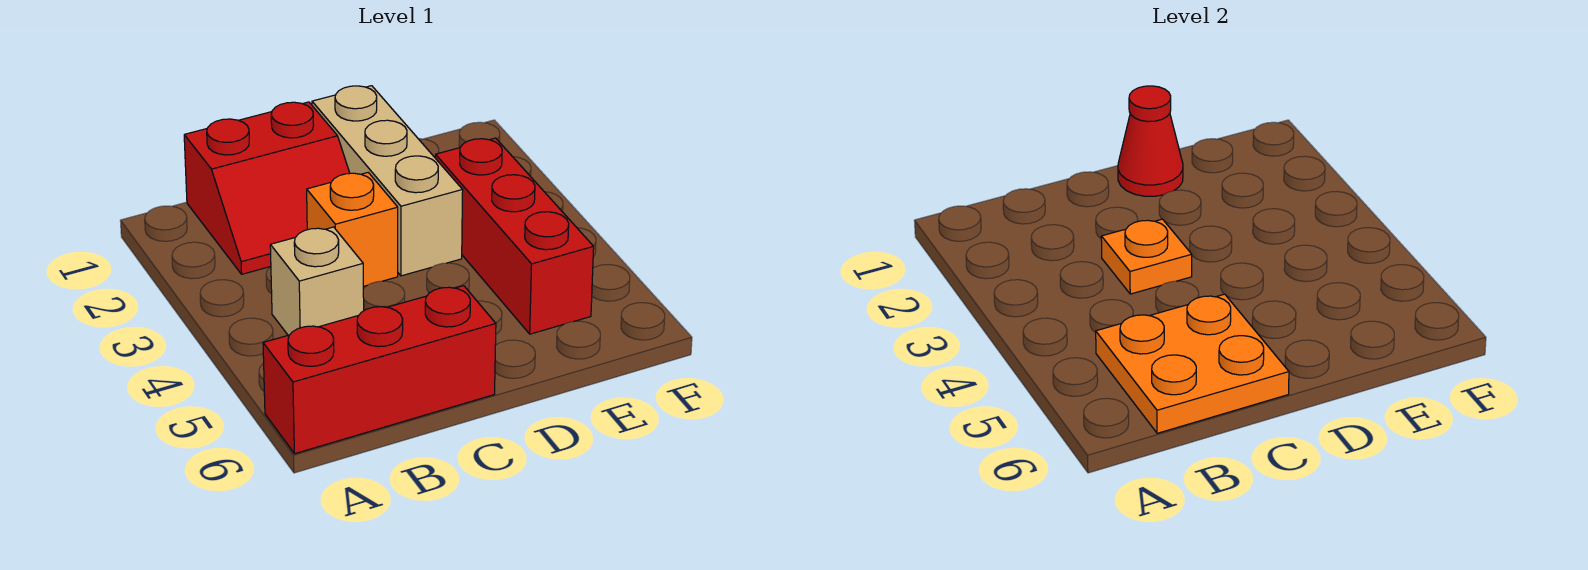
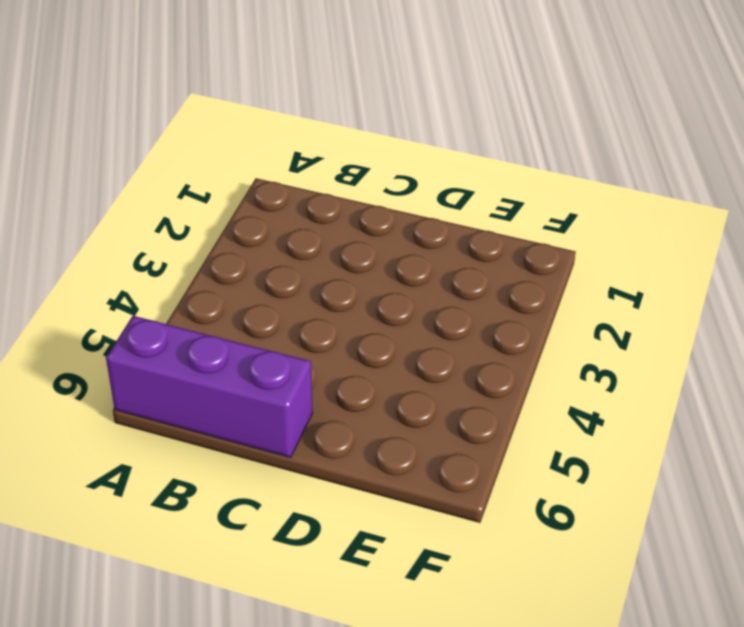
purple brick A6:C6 level 1 -> red brick A6:C6 level 1
none -> red slope B1:C2 level 1 top 1
none -> tan brick B4 level 1

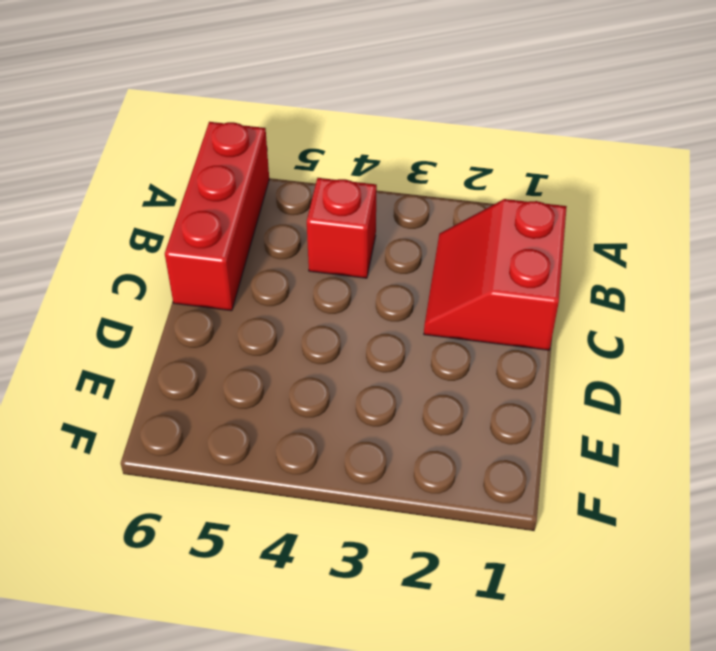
red brick B4 level 1 -> tan brick B4 level 1
none -> orange brick C3 level 1
none -> tan brick D1:D3 level 1

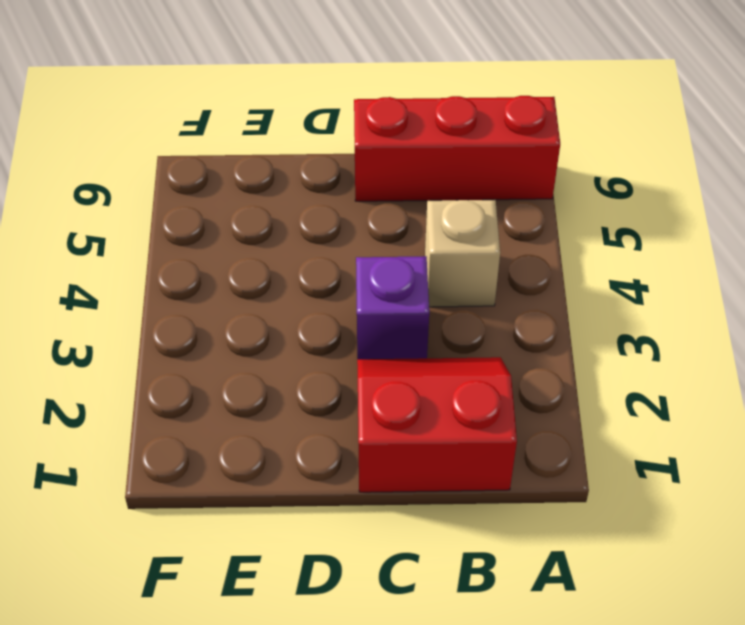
purple brick C3 level 1 -> orange brick C3 level 1
none -> tan brick D1:D3 level 1
none -> red brick E3:E5 level 1

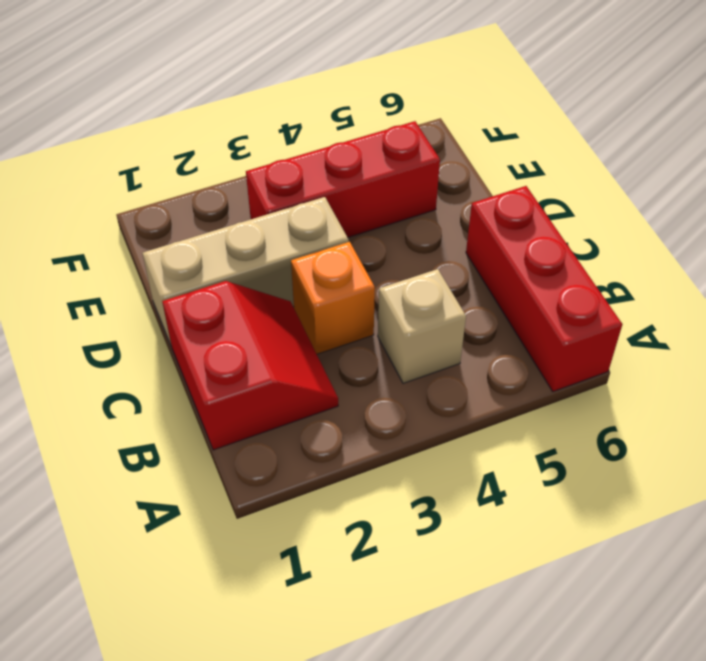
none -> orange plate B5:C6 level 2
none -> orange plate C3 level 2

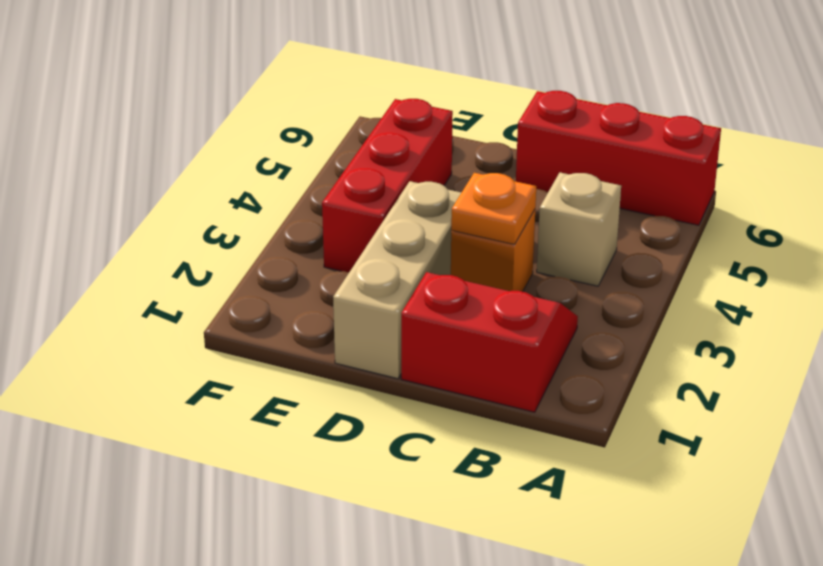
none -> orange plate B5:C6 level 2
none -> red cone D1 level 2

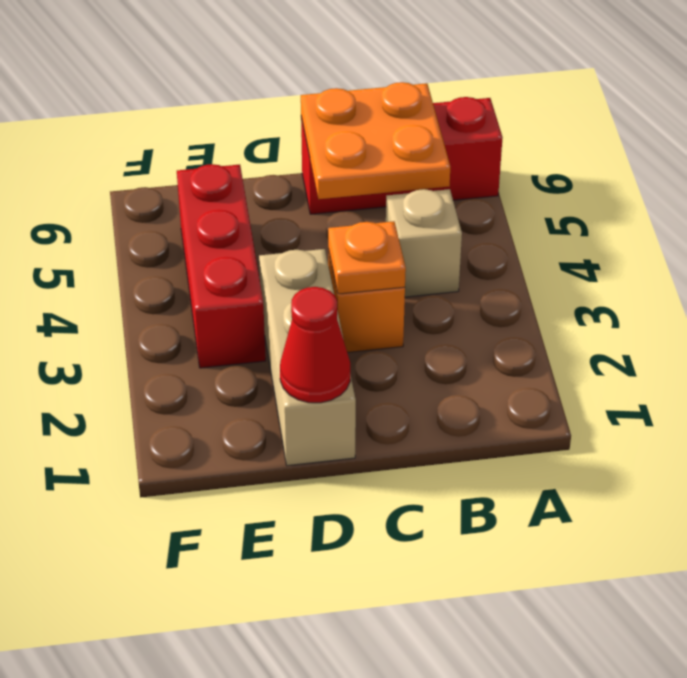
none -> red slope B1:C2 level 1 top 1

